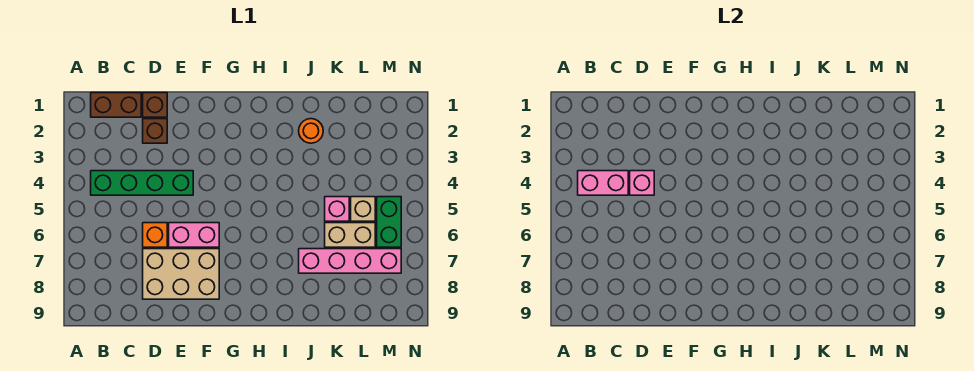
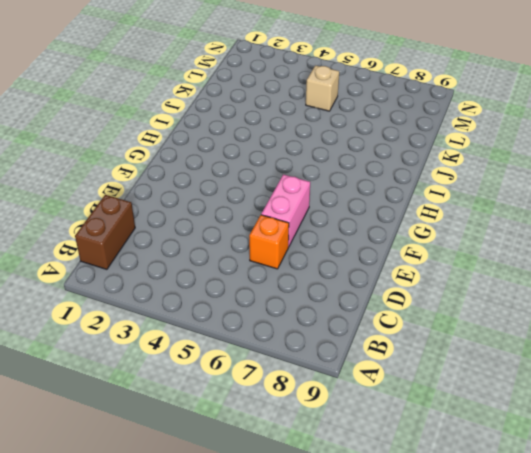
none -> green brick B4:E4 level 1
none -> brown brick D1 level 1
none -> brown brick D2 level 1

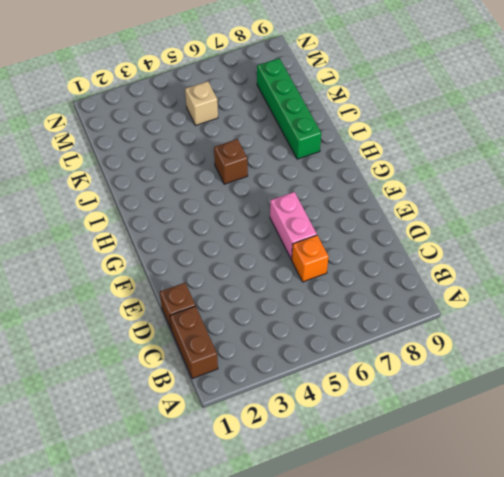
brown brick I5 level 1 -> brown brick D2 level 1
green brick I8:L8 level 1 -> green brick B4:E4 level 1
none -> tan brick D7:F8 level 1
none -> orange round brick J2 level 1
none -> pink brick J7:M7 level 1

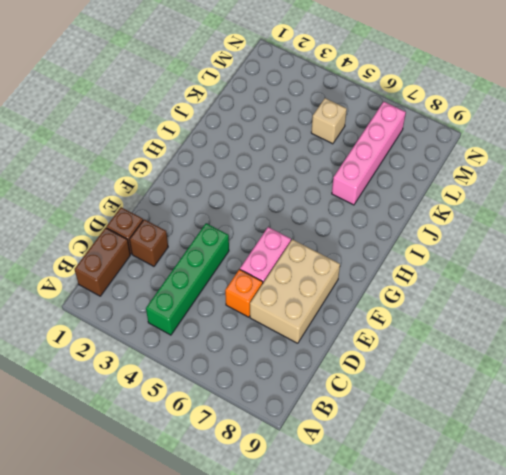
none -> orange round brick J2 level 1
none -> pink brick K5 level 1
none -> tan brick K6:L6 level 1

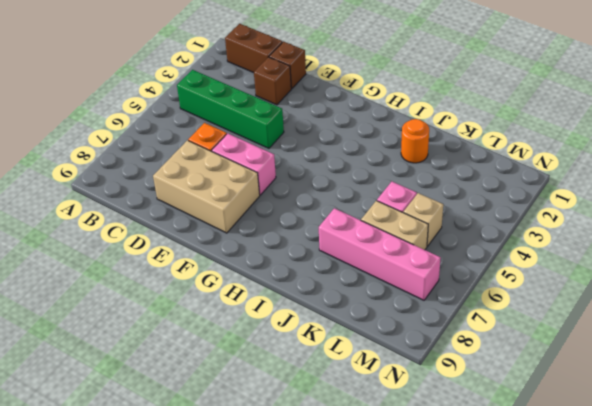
none -> green brick M5:M6 level 1
none -> pink brick B4:C4 level 2
none -> pink brick D4 level 2

